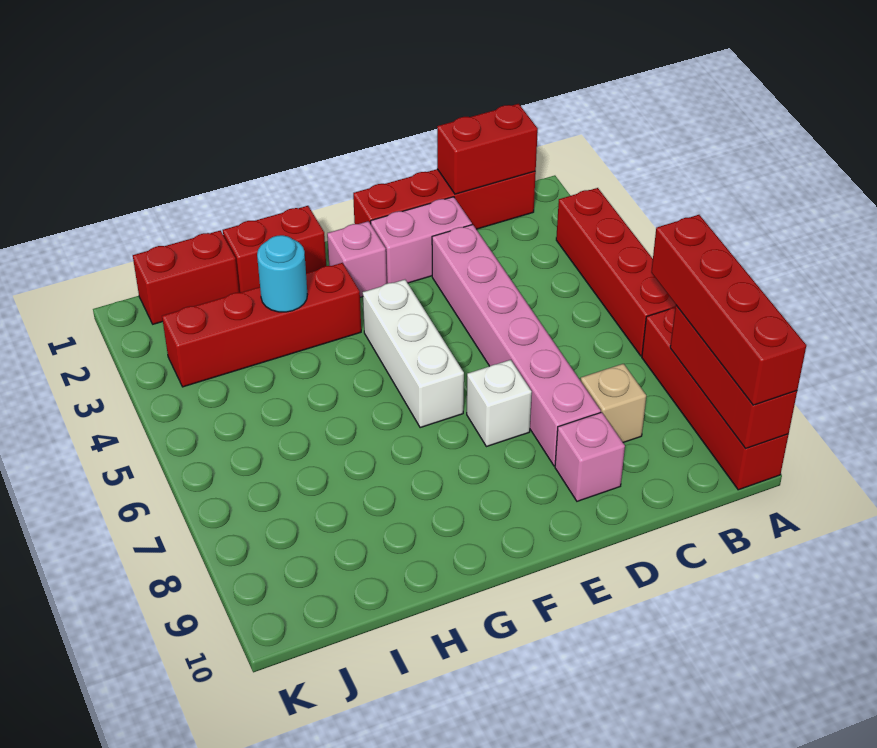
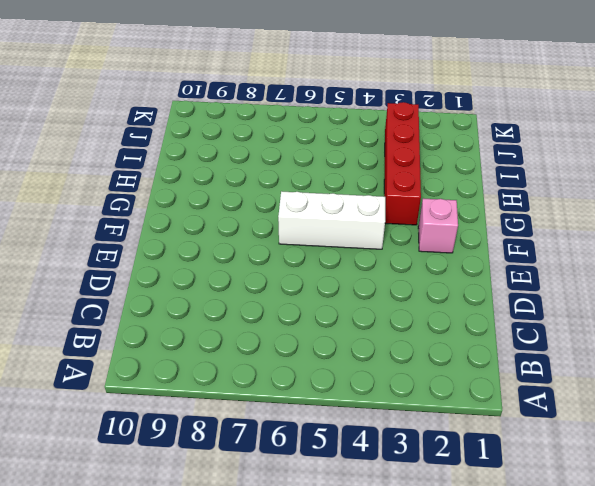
none -> red brick A3:A6 level 1
none -> red brick A7:A10 level 1
none -> red brick B1:E1 level 1

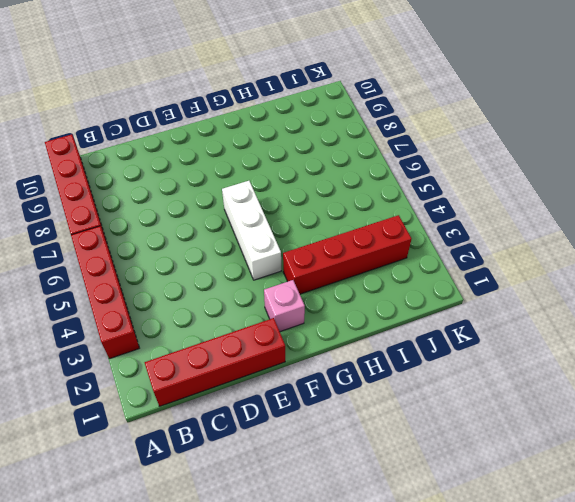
none -> tan brick C8 level 1
none -> pink brick D2:E2 level 1
none -> pink brick D3:D8 level 1

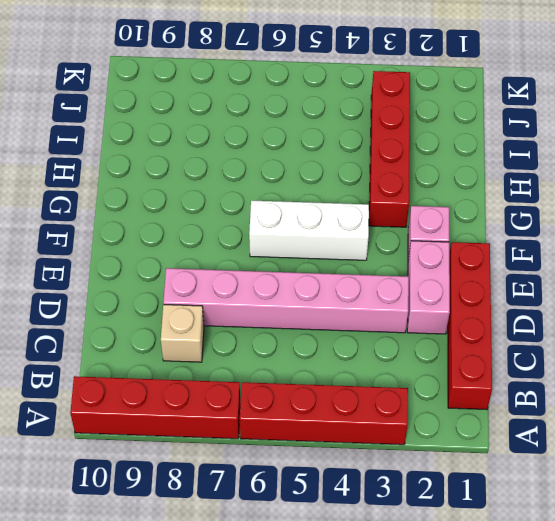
none -> pink brick D9 level 1
none -> white brick E7 level 1
none -> red brick G1:H1 level 1

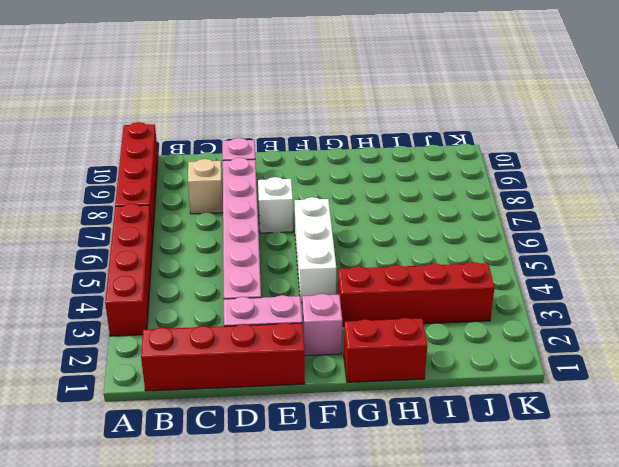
none -> red brick I1:J1 level 1
none -> red brick A8:A10 level 2
none -> red brick B1:C1 level 2

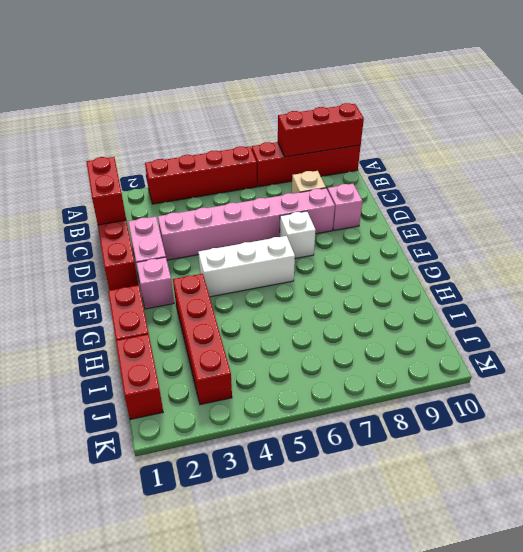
none -> cyan round brick H3 level 2
none -> red brick A7:A10 level 3

